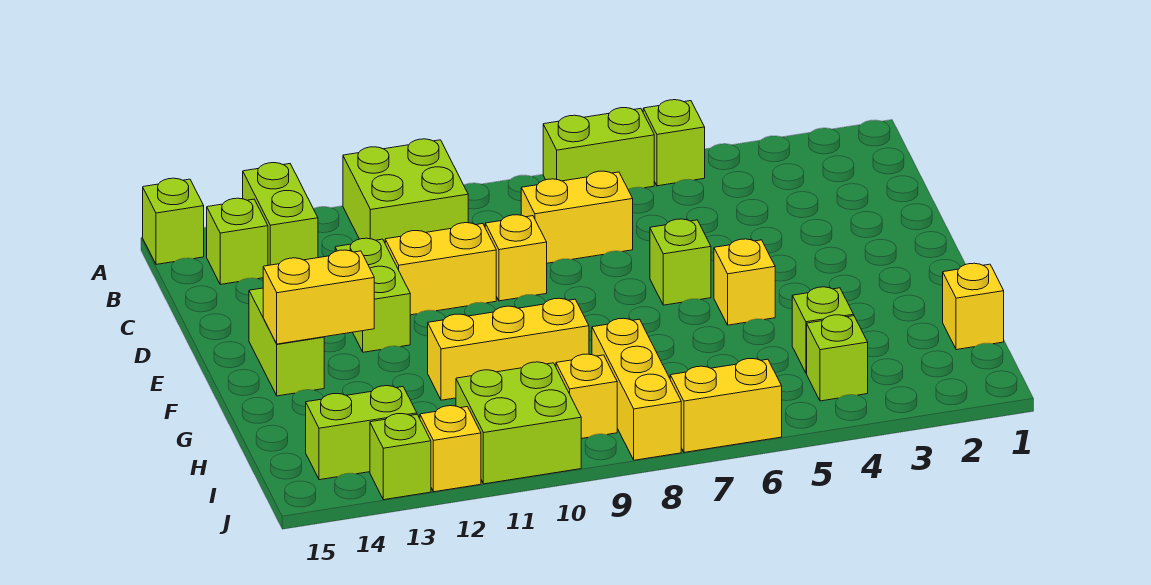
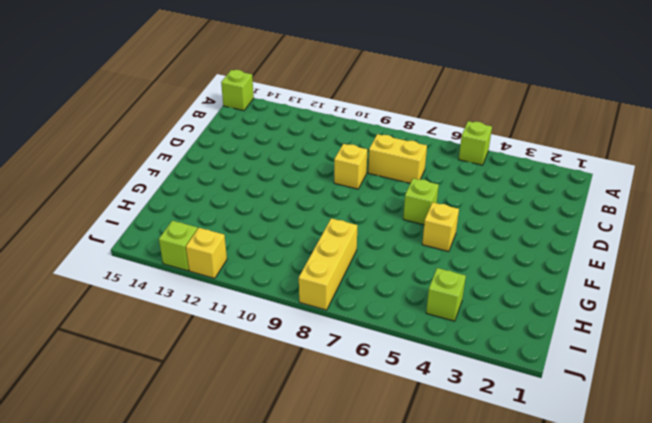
none -> lime brick A6:A7 level 1
none -> lime brick A10:B11 level 1
none -> lime brick A13:B13 level 1

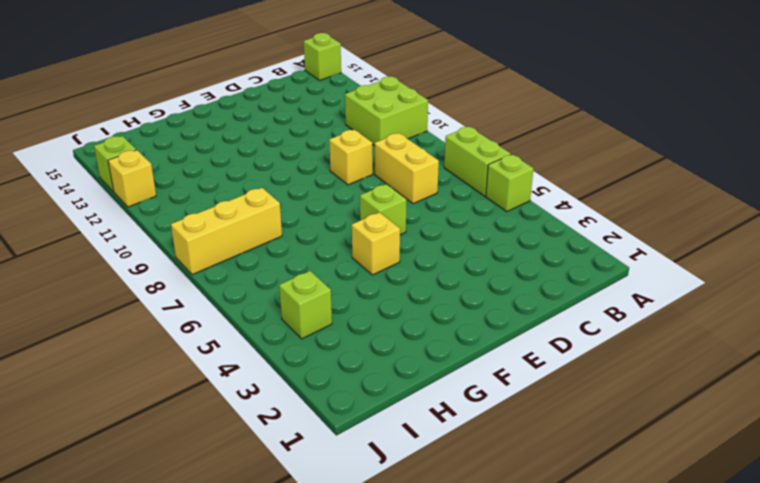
none -> lime brick A13:B13 level 1
none -> lime brick B14 level 1
none -> yellow brick D10:D11 level 1

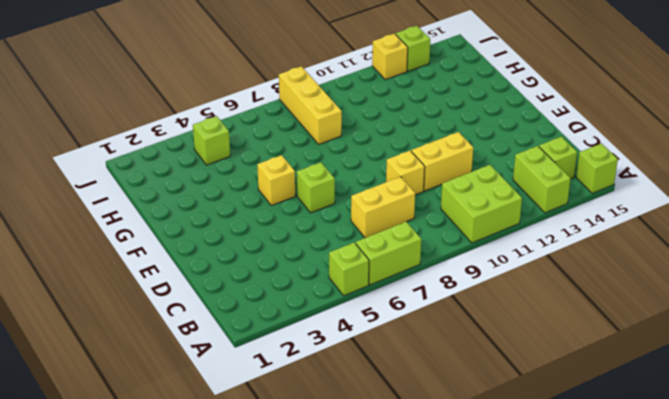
none -> lime brick D12:E12 level 1
none -> lime brick E14:F14 level 1
none -> yellow brick G9:G11 level 1

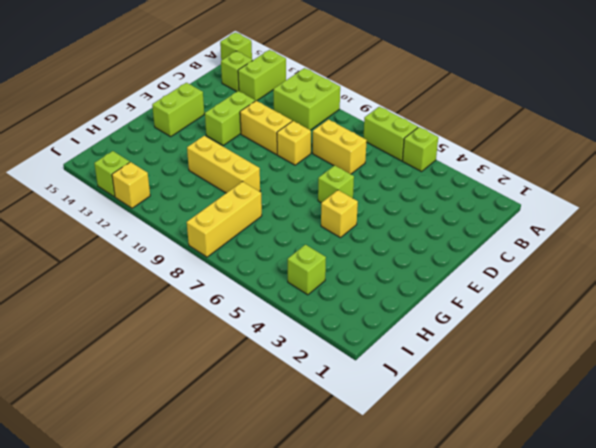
none -> yellow brick H1 level 1
none -> lime brick H4 level 1
none -> yellow brick I9 level 1

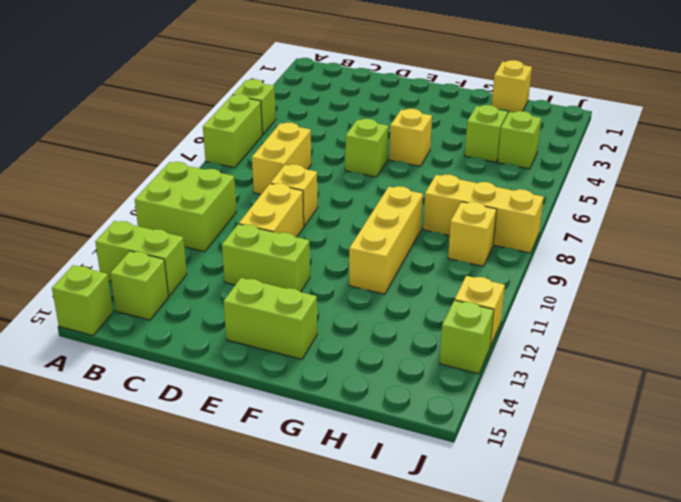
none -> lime brick I10:J11 level 1
none -> lime brick I13:I14 level 1
none -> yellow brick J6:J7 level 1

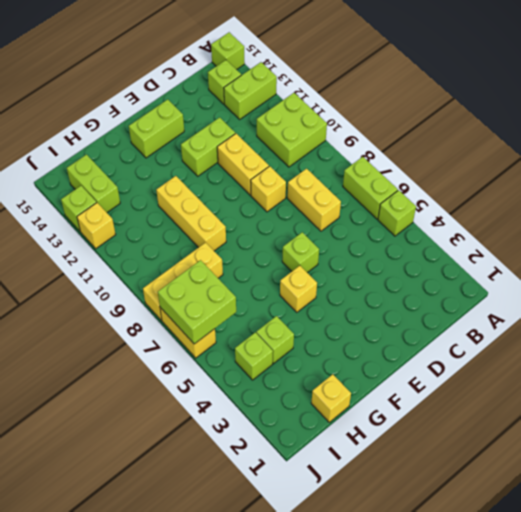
lime brick I6:J7 level 2 -> lime brick I10:J11 level 1
none -> yellow brick I9 level 1
none -> yellow brick F13:F14 level 2

